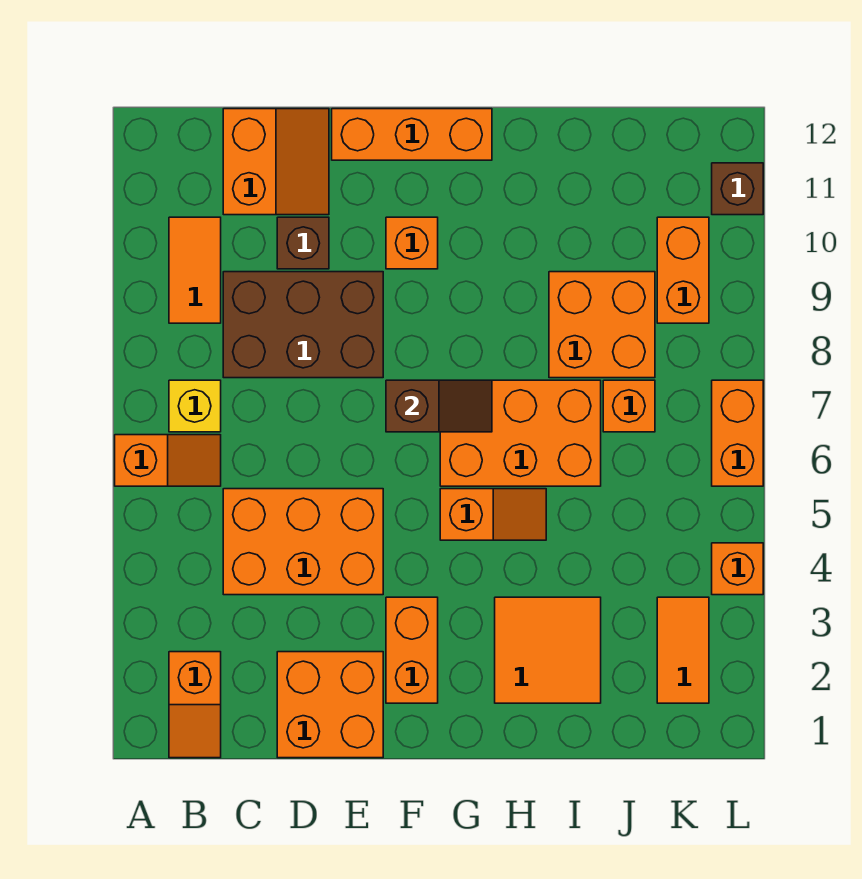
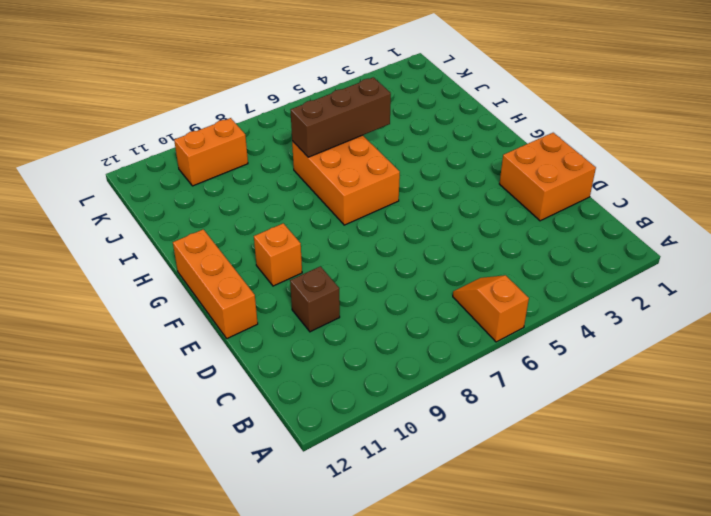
brown brick I5:I7 level 2 -> none
none -> orange slope B1:B2 level 1 top 2
none -> yellow brick B7 level 1
none -> orange tile B9:B10 level 1

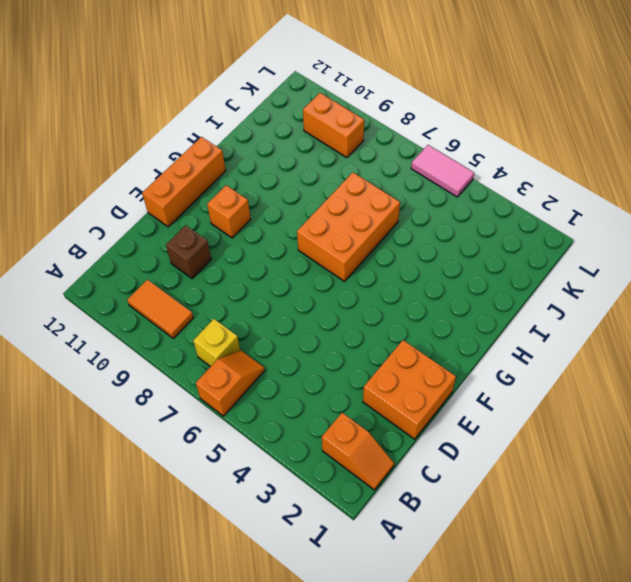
pink tile L5:L6 level 1 -> orange brick L6:L7 level 1
none -> orange brick C4:E5 level 1
none -> brown brick C8:E9 level 1
none -> orange slope C11:D12 level 1 top C

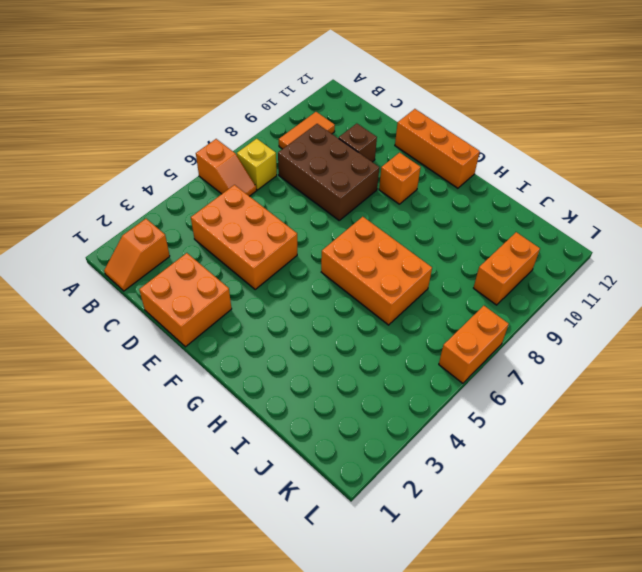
none -> orange slope C11:D12 level 1 top C
none -> orange brick F2:F3 level 1
none -> orange slope G5:H5 level 1 top G

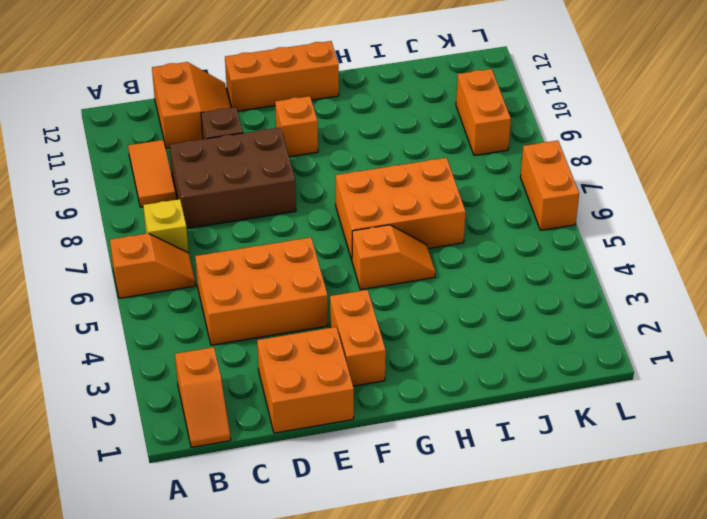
none -> orange tile H2:I3 level 1
none -> orange brick I8:J9 level 1
none -> orange brick J7 level 1

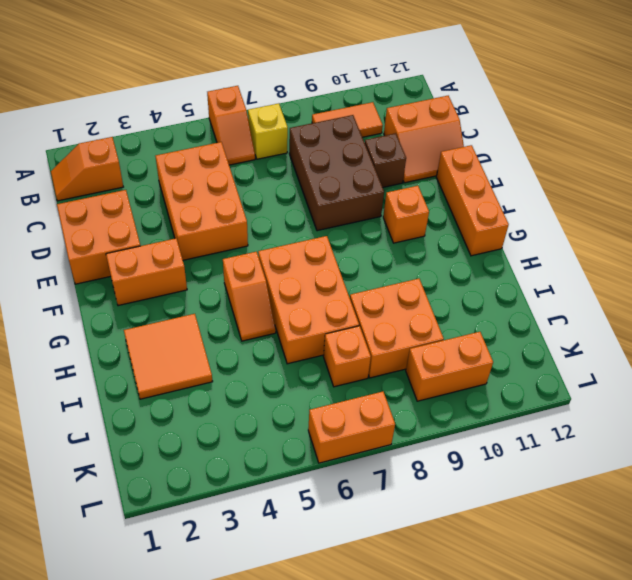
none -> orange tile K2:K3 level 1
none -> orange brick L4 level 1
none -> brown brick L11 level 1

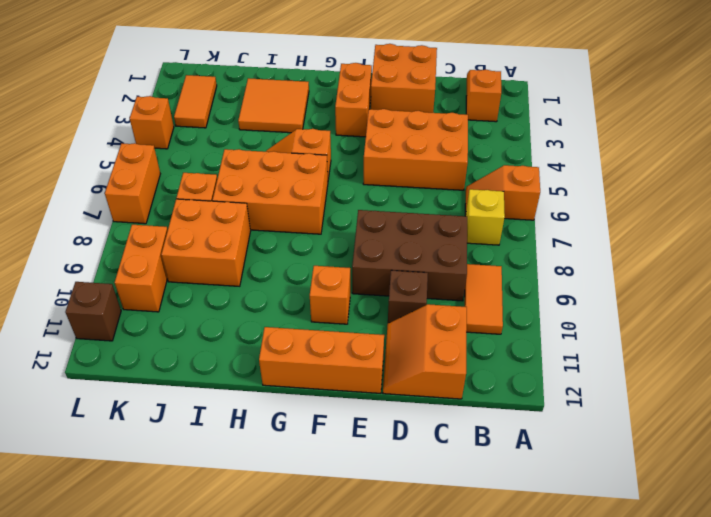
none -> brown slope F7:G7 level 2 top F

